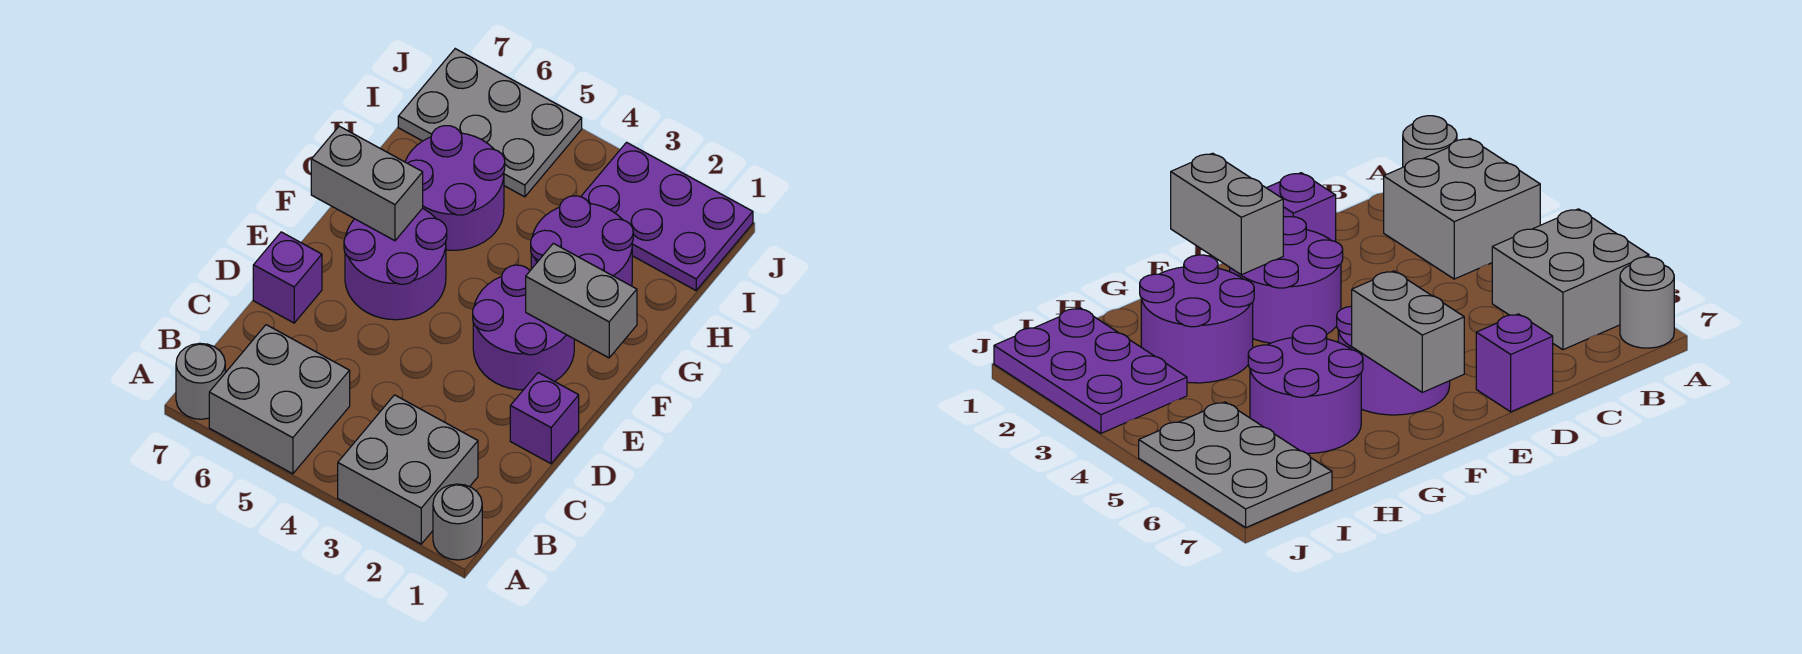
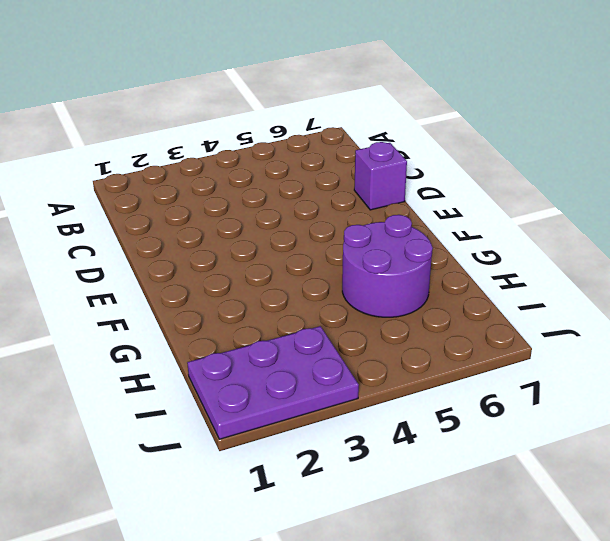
none -> grey round brick A1 level 1
none -> grey brick A2:B3 level 1
none -> grey brick A5:B6 level 1

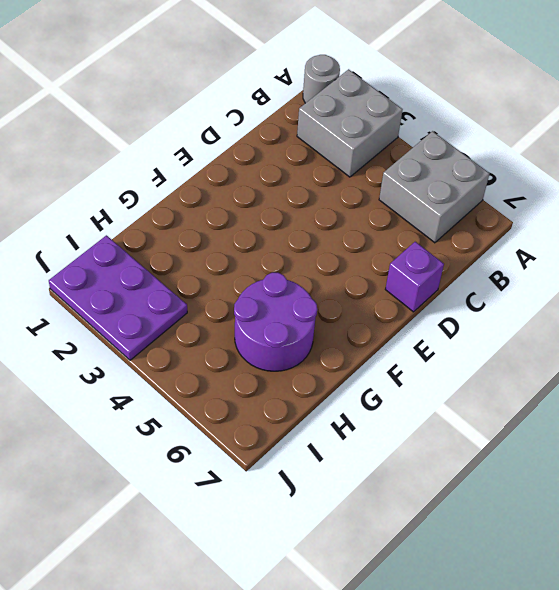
none -> grey round brick A7 level 1
none -> purple brick D1 level 1
none -> purple round brick E2:F3 level 1

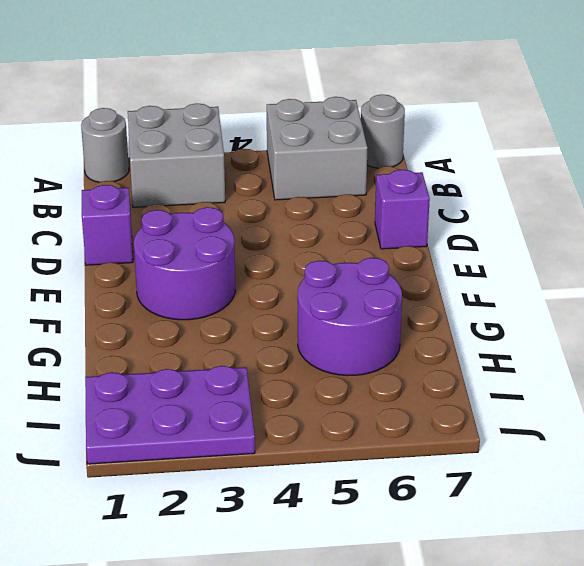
none -> purple round brick E5:F6 level 1
none -> purple round brick G2:H3 level 1
none -> grey plate I5:J7 level 1

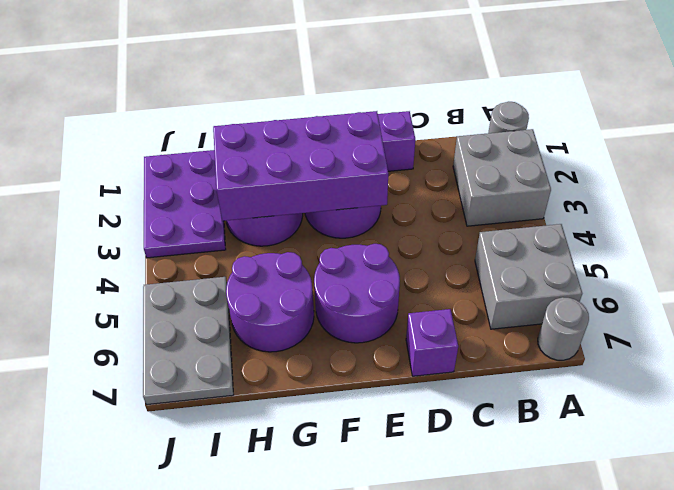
purple brick E2:H3 level 2 -> grey brick F1:F2 level 2
none -> grey brick F6:F7 level 2

